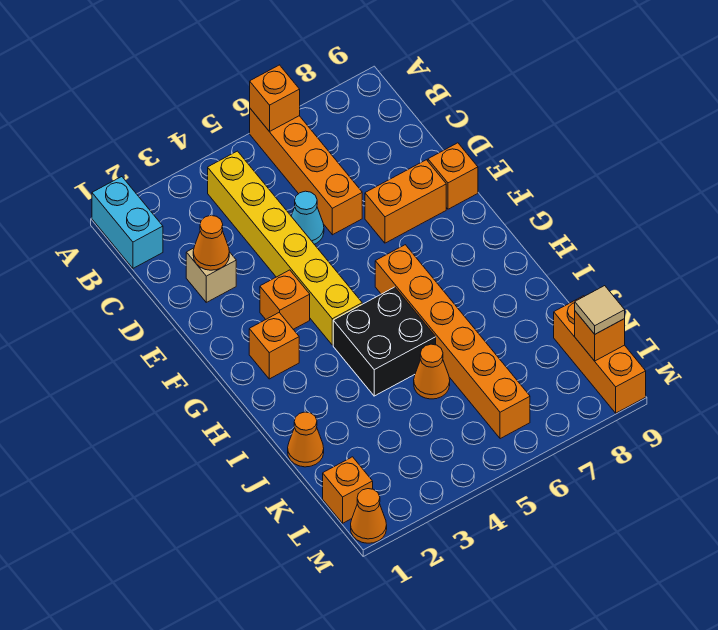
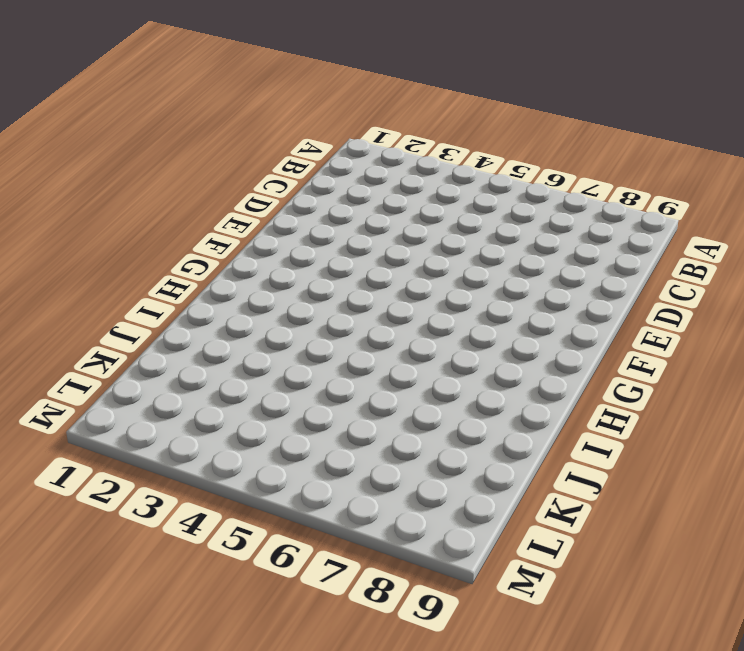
none -> cyan brick A1:B1 level 1
none -> orange brick A6:D6 level 1
none -> yellow brick B4:G4 level 1

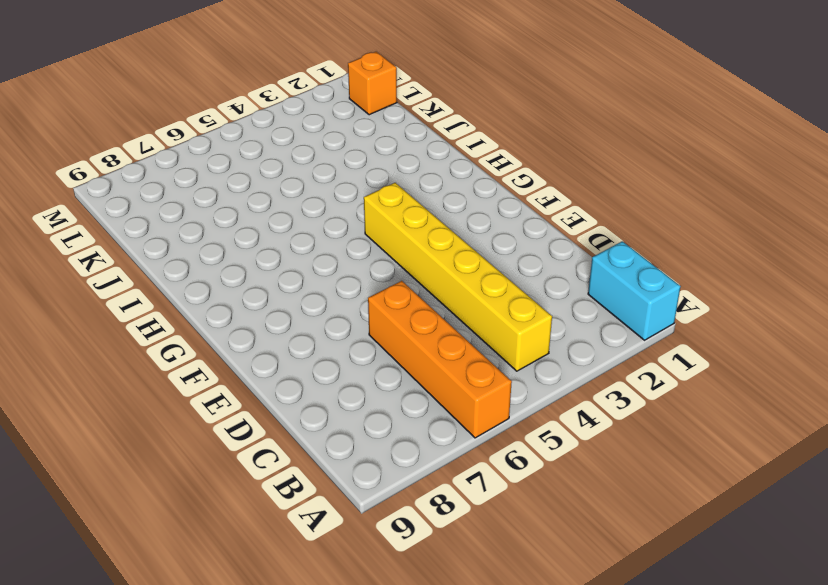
none -> tan brick D2 level 1
none -> cyan cone D5 level 1
none -> orange brick E7:E8 level 1

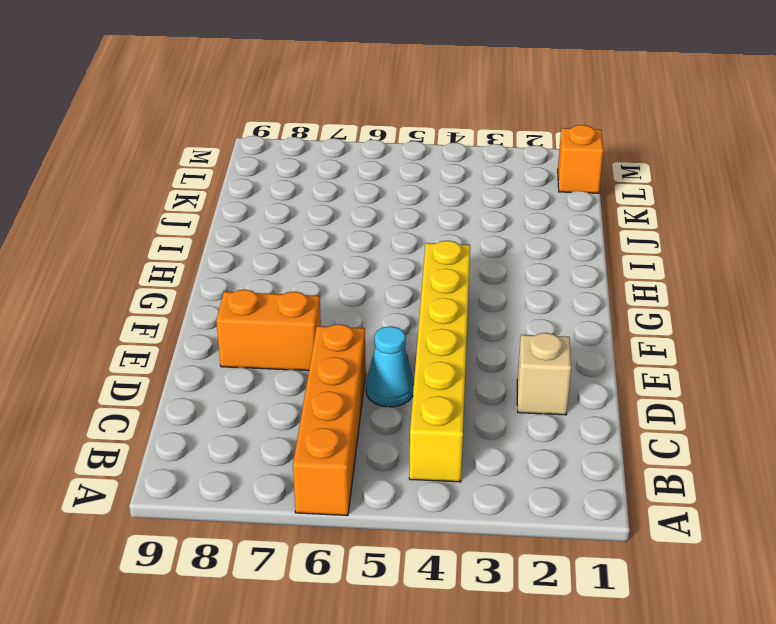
none -> cyan brick A1:B1 level 1
none -> orange brick E9 level 1
none -> orange brick F3 level 1

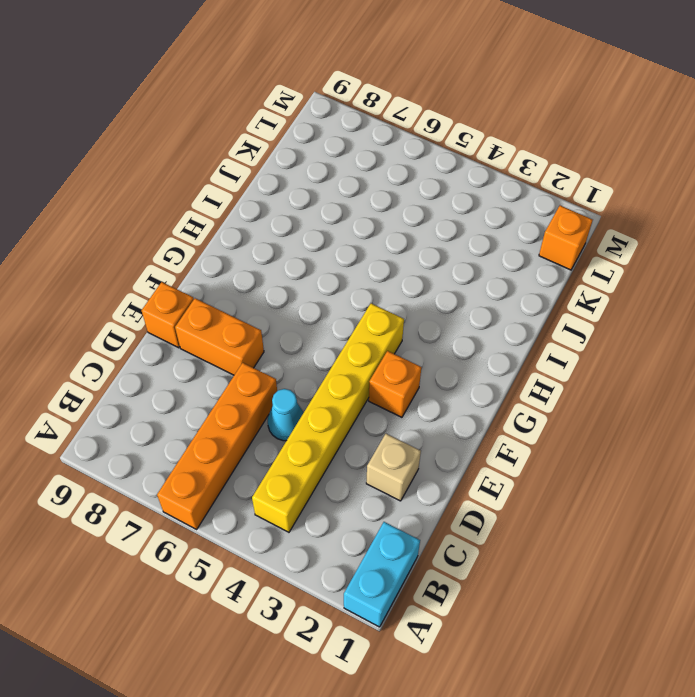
none -> orange brick G2 level 1
none -> orange brick G6:L6 level 1
none -> black brick H4:I5 level 1

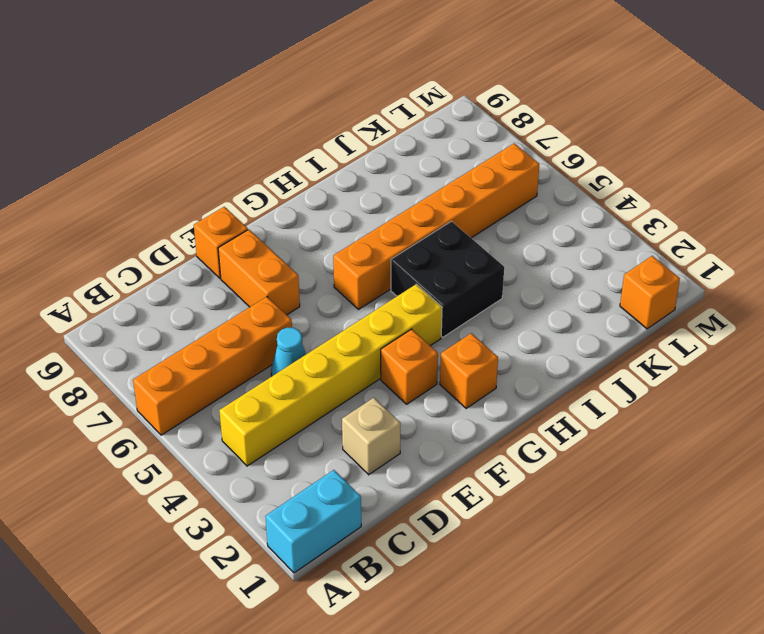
none -> orange cone J1 level 1
none -> orange cone J5 level 1
none -> orange brick K9:M9 level 1

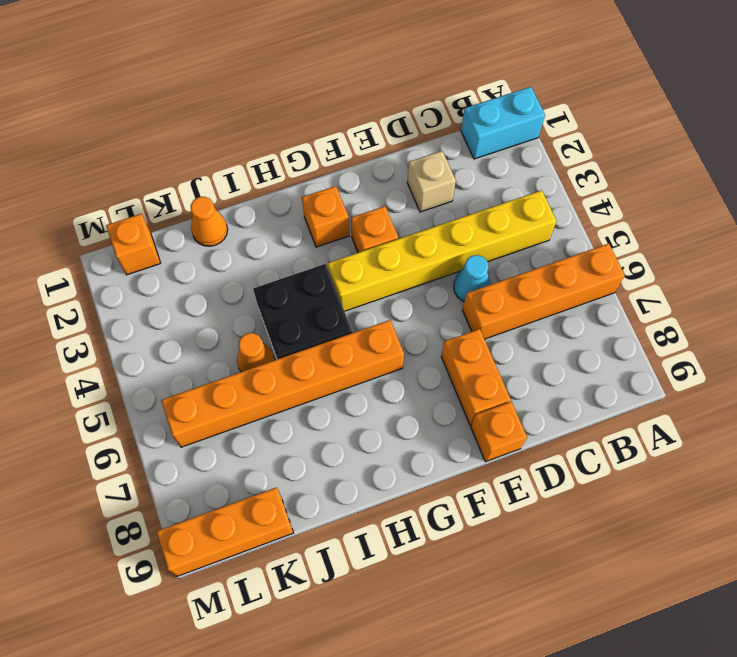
none -> orange cone M1 level 1
none -> orange brick A6 level 2
none -> orange cone D2 level 2

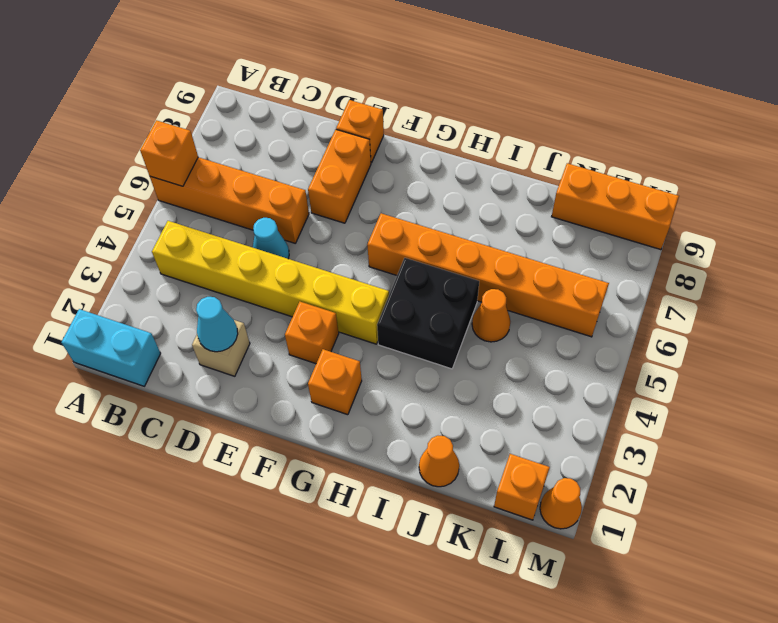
cyan cone D2 level 2 -> orange cone D2 level 2
none -> orange brick L9 level 2
none -> tan tile L9 level 3

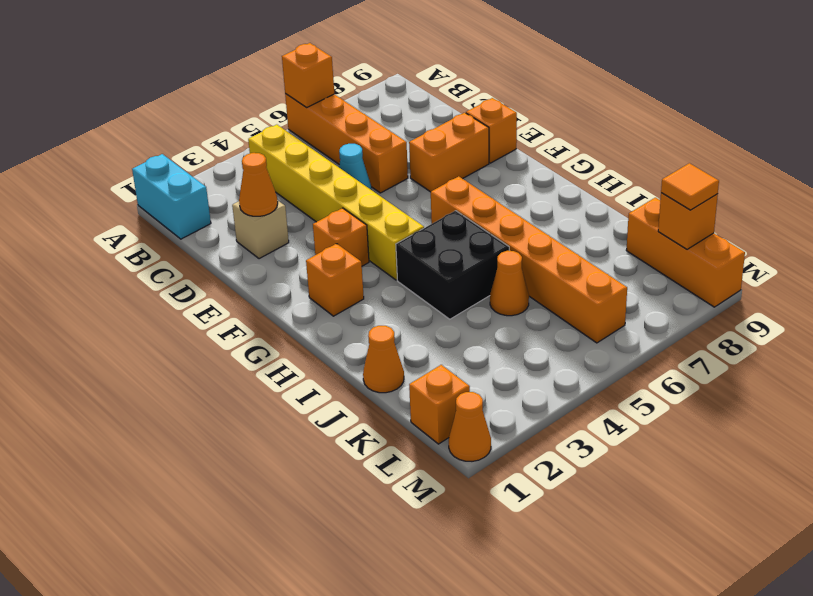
orange tile L9 level 3 -> tan tile L9 level 3

